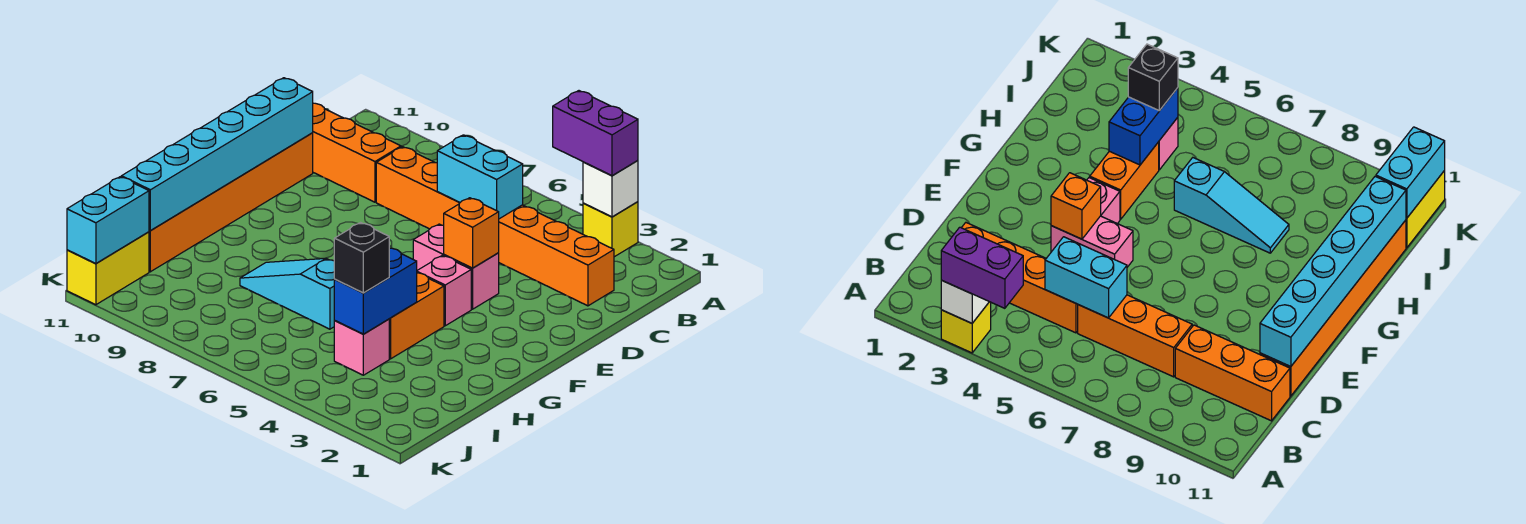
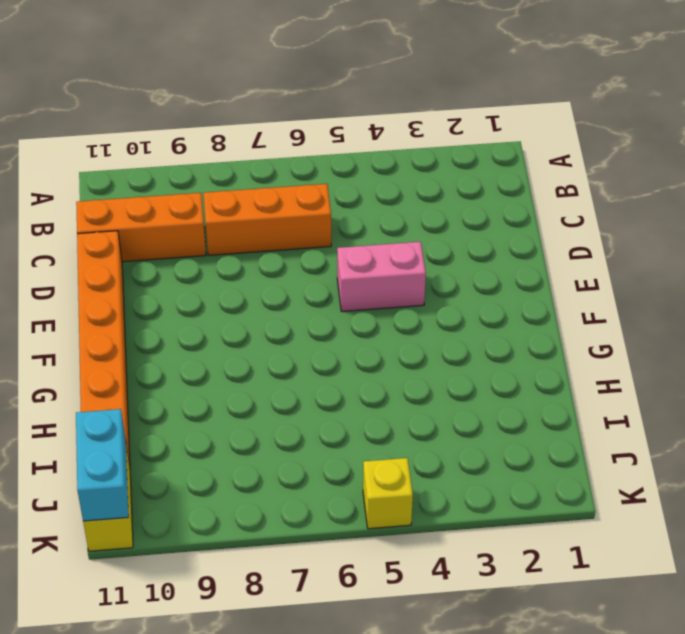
yellow brick K5 level 1 -> yellow brick A3 level 1
none -> orange brick C2:C5 level 1
none -> pink brick F4 level 1
none -> orange brick G4:H4 level 1

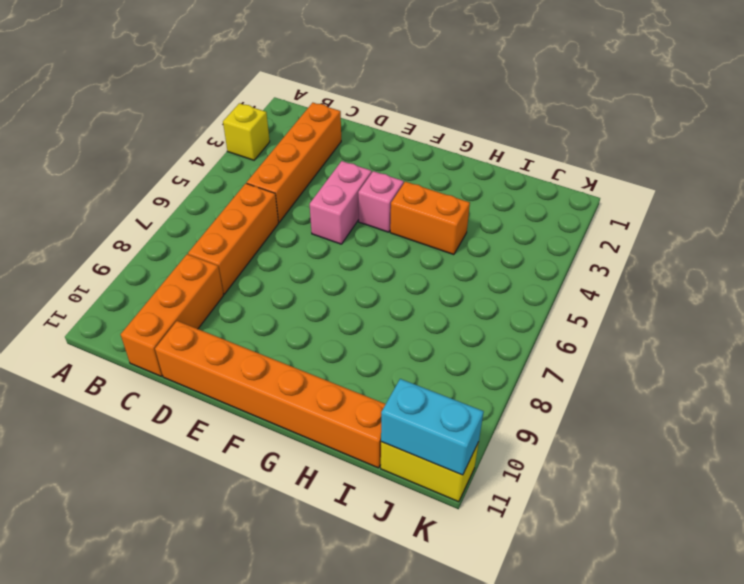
none -> cyan slope H6:H8 level 1 top 6
none -> pink brick I4 level 1
none -> white brick A3 level 2

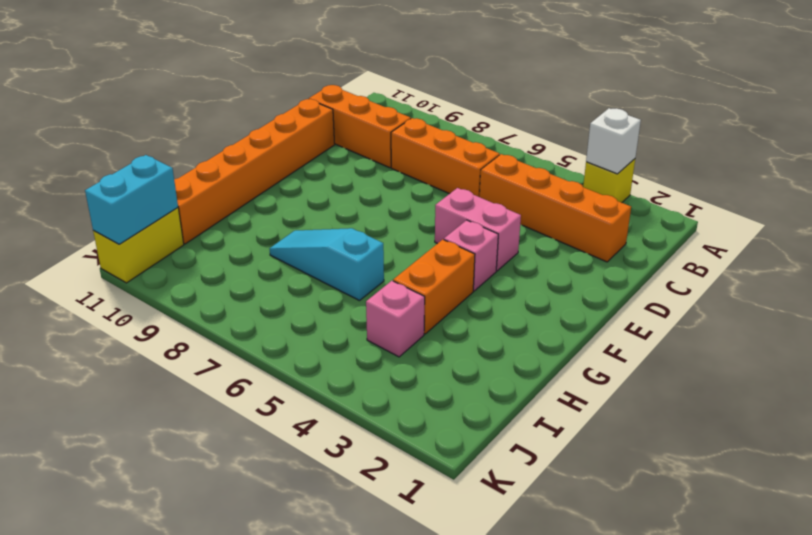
none -> cyan brick C5:C6 level 2
none -> cyan brick D11:I11 level 2
none -> orange brick E4 level 2

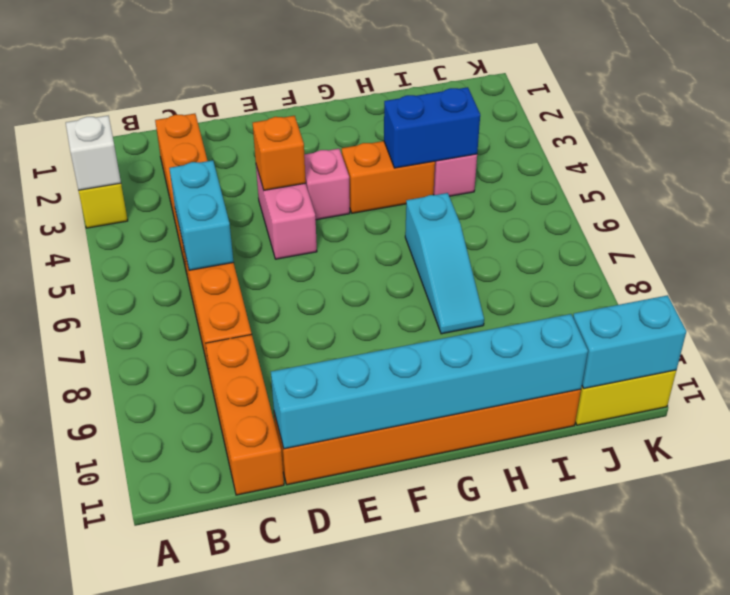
none -> purple brick A3:A4 level 3
none -> black brick I4 level 3

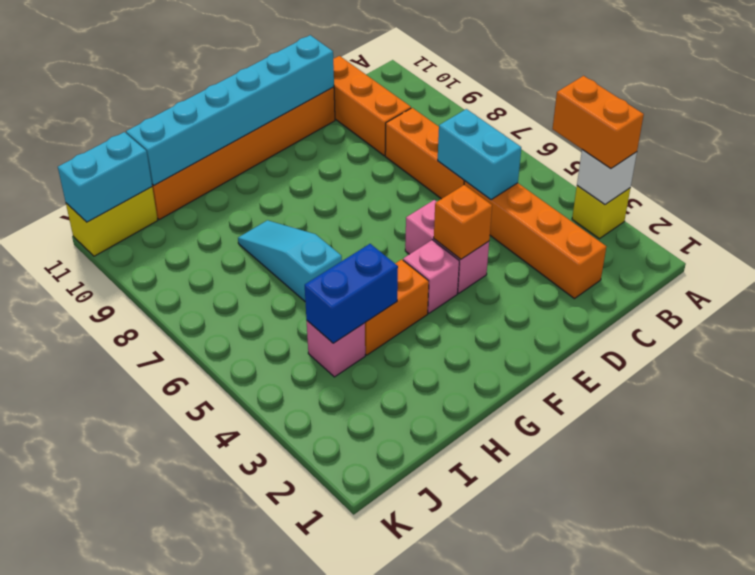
orange brick A3:A4 level 3 -> purple brick A3:A4 level 3
none -> black brick I4 level 3

